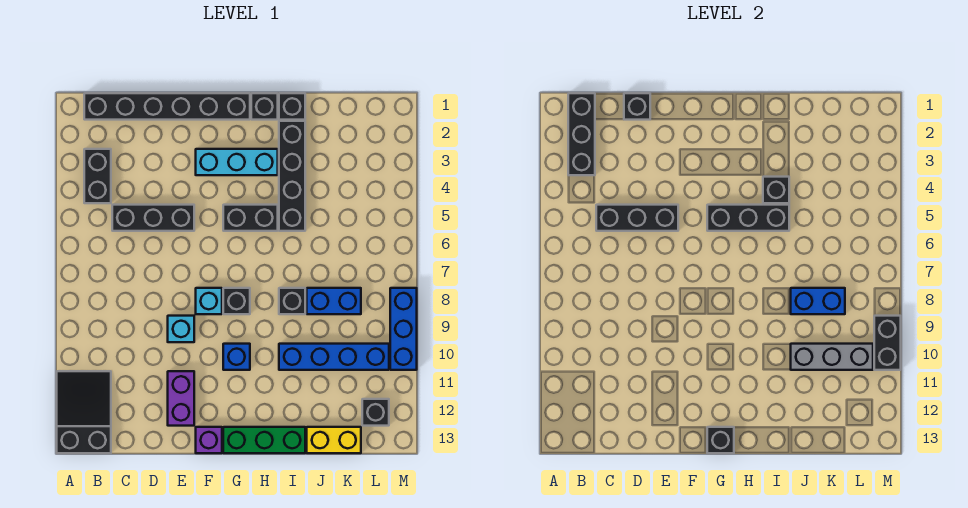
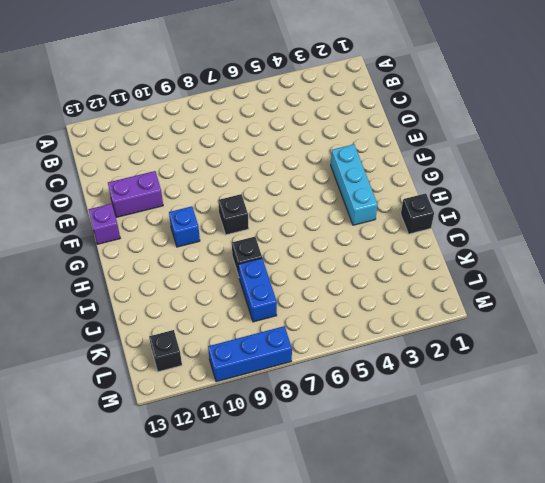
none -> black slope A11:B13 level 1 top 13
none -> black brick B1:G1 level 1
none -> black brick B3:B4 level 1
none -> black brick C5:E5 level 1

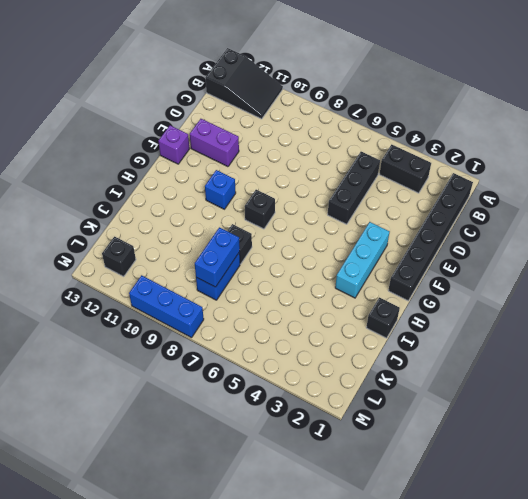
none -> cyan brick E9 level 1
none -> cyan brick F8 level 1
none -> black brick G5:H5 level 1
none -> green brick G13:I13 level 1

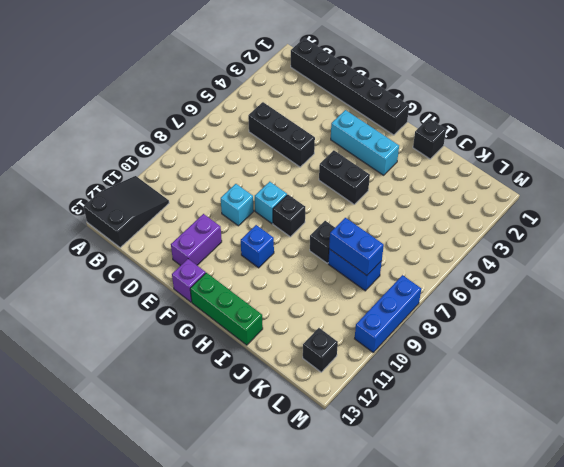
none -> black brick B3:B4 level 1
none -> black brick H1 level 1
none -> black brick I2:I5 level 1
none -> blue brick I10:L10 level 1

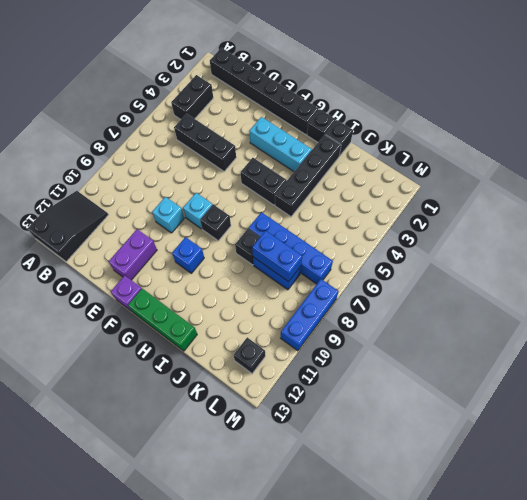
blue brick I7:L7 level 1 -> blue brick I10:L10 level 1
none -> yellow brick J13:K13 level 1
none -> black brick B1:B3 level 2
none -> black brick C5:E5 level 2
none -> black brick D1 level 2

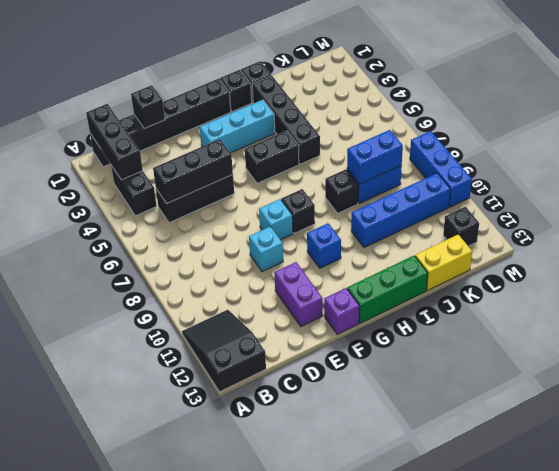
none -> black brick G5:I5 level 2
none -> black brick G13 level 2
none -> black brick I4 level 2
none -> grey brick J10:L10 level 2

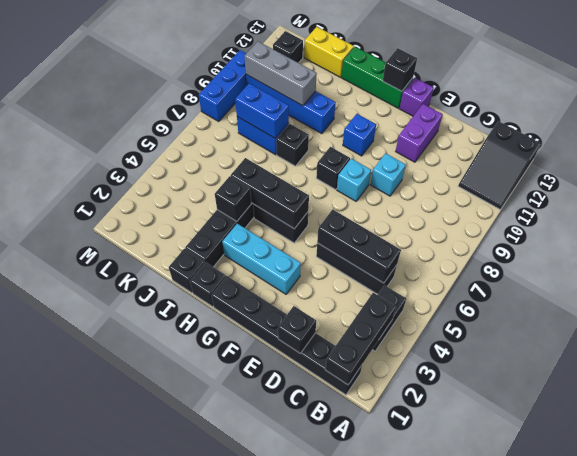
none -> black brick M9:M10 level 2

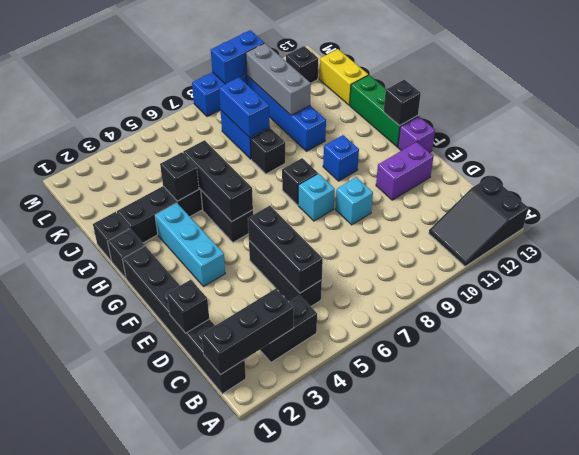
blue brick M9:M10 level 2 -> black brick M9:M10 level 2

